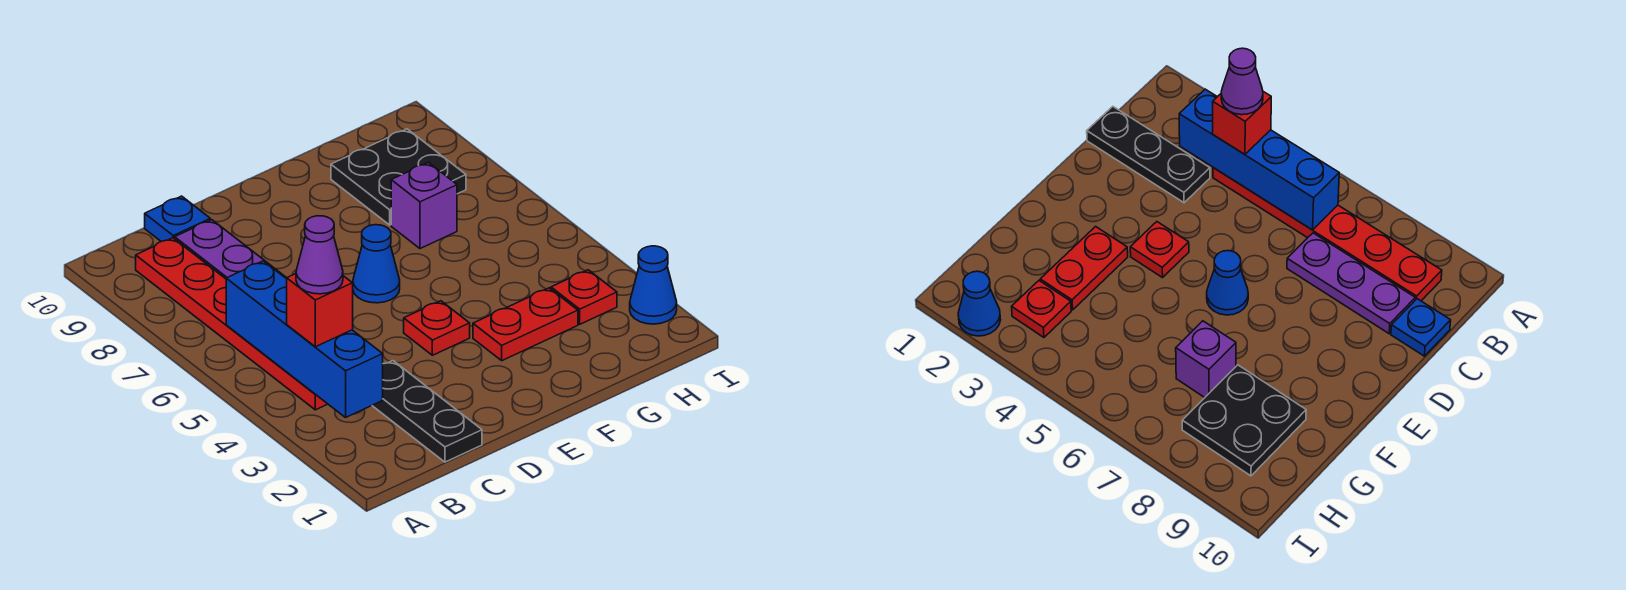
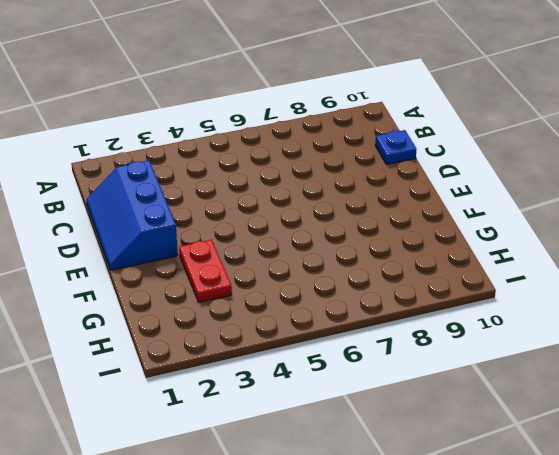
blue slope C1:E2 level 1 top 2 -> black plate C1:C3 level 1
none -> red plate B4:B9 level 1
none -> purple plate C7:C9 level 1
none -> red plate E4 level 1

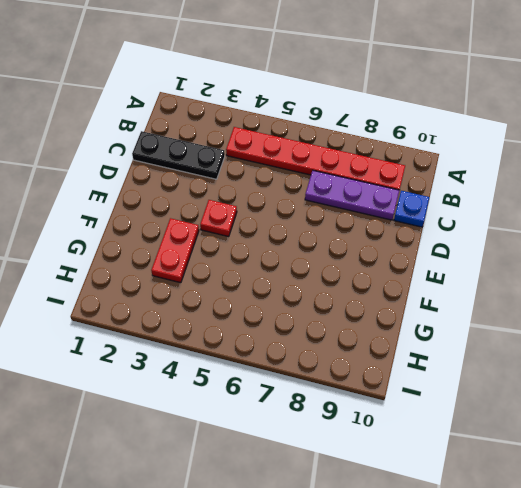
none -> blue cone E6 level 1
none -> purple brick G7 level 1
none -> black plate G8:H9 level 1

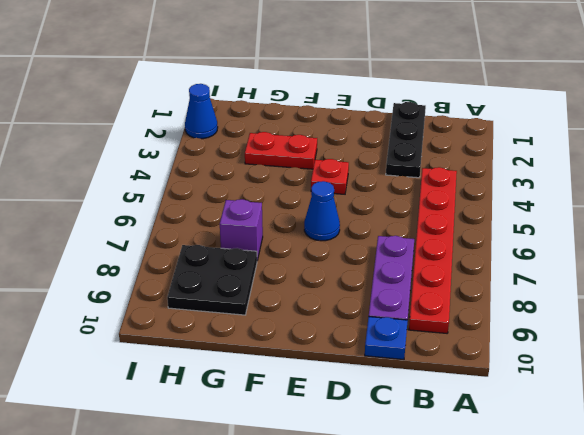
none -> red plate H3 level 1
none -> blue brick B3:B6 level 2
none -> red brick B4 level 3

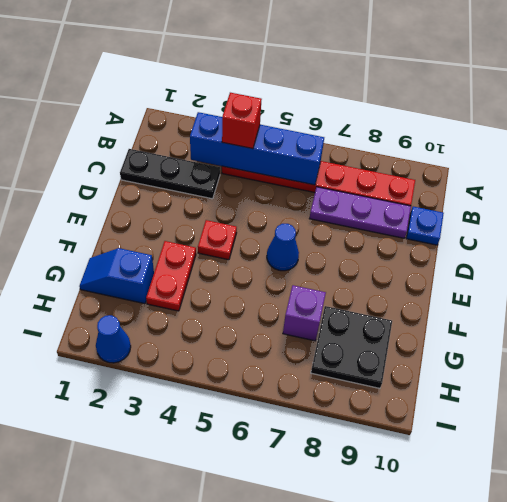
blue slope G1:G2 level 1 top 2 -> none
none -> red plate H3 level 1
none -> purple cone B4 level 4

